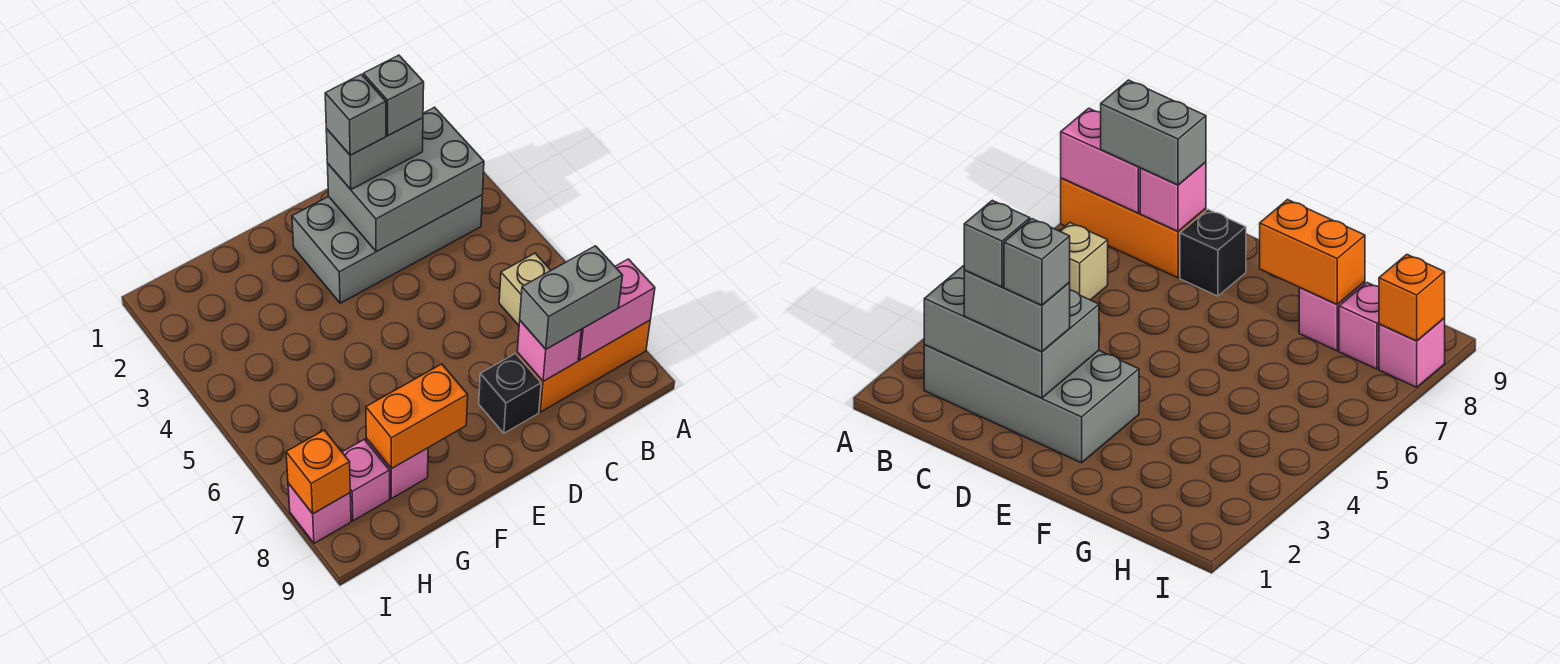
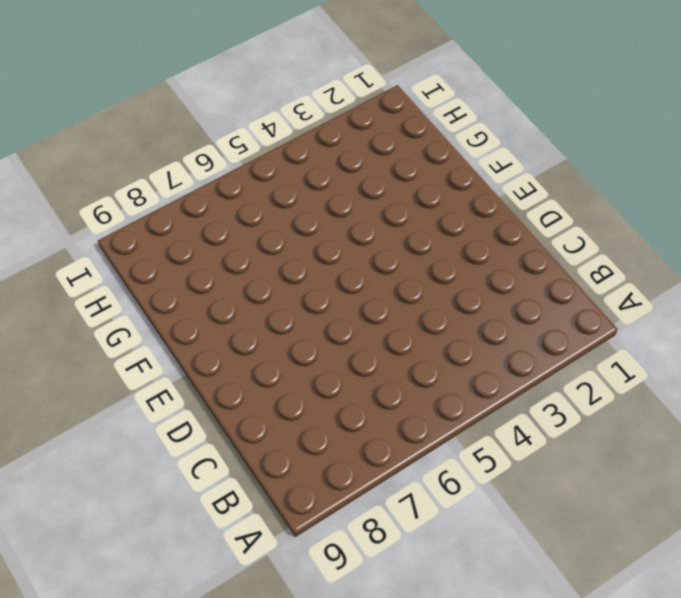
none -> orange brick A8:C8 level 1
none -> grey brick B2:E3 level 1
none -> tan brick B6 level 1

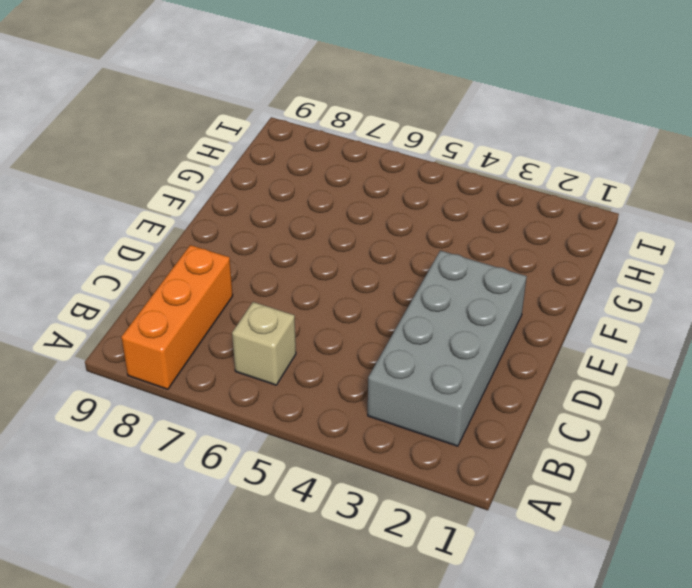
none -> black brick D8 level 1
none -> pink brick G8 level 1
none -> pink brick H8 level 1

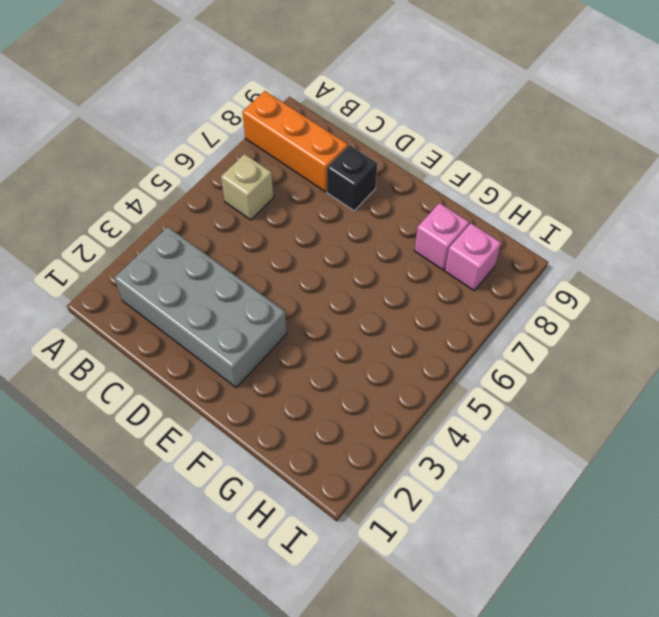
none -> pink brick I8 level 1
none -> pink brick A8:B8 level 2
none -> grey brick B2:D3 level 2

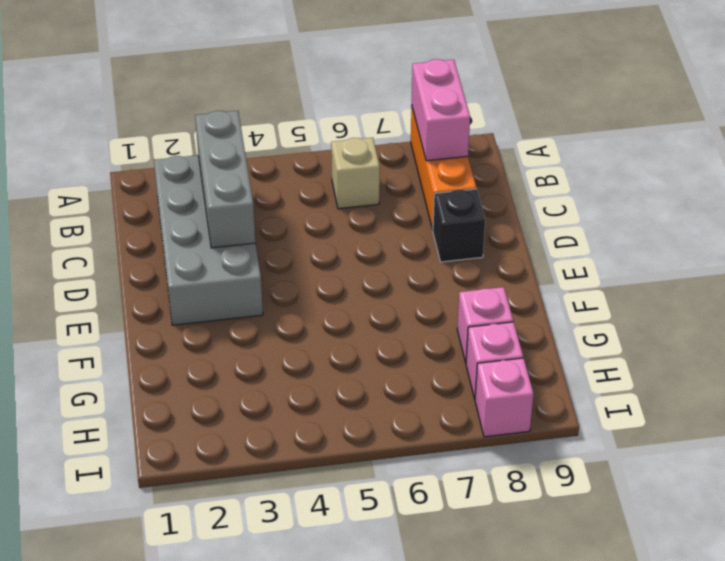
grey brick B3:D3 level 2 -> grey brick B2:D3 level 2
none -> pink brick C8 level 2
none -> orange brick F8:G8 level 2
none -> orange brick I8 level 2

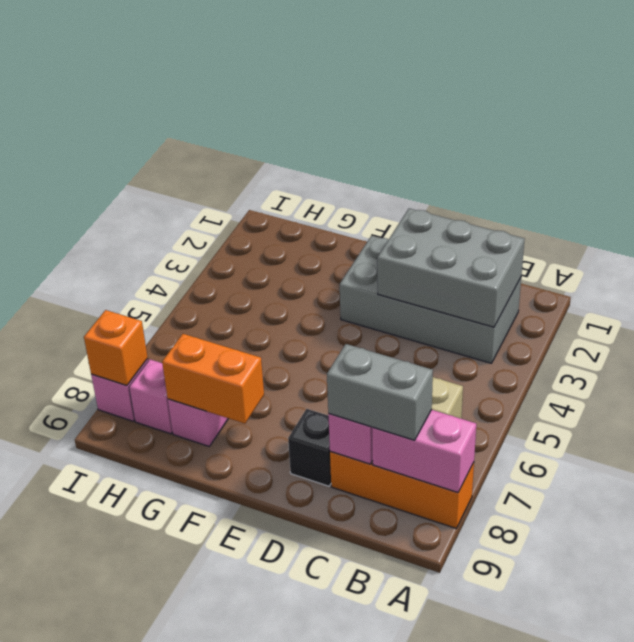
none -> grey brick C2:D2 level 3
none -> grey brick C2 level 4
none -> grey brick D2 level 4

